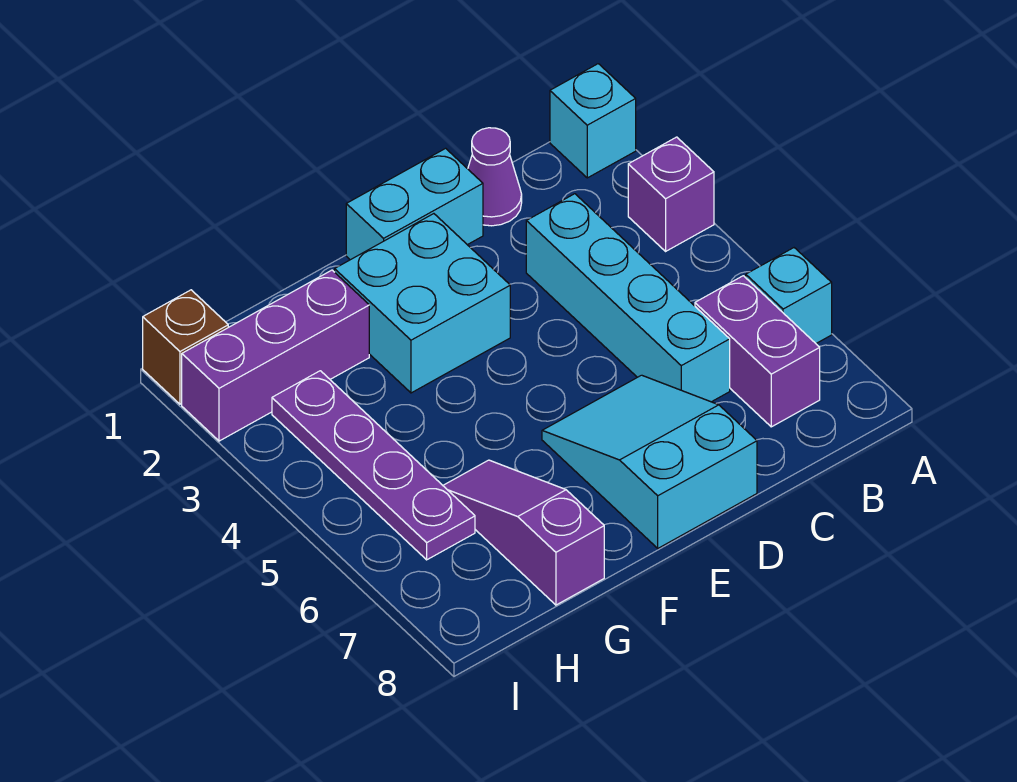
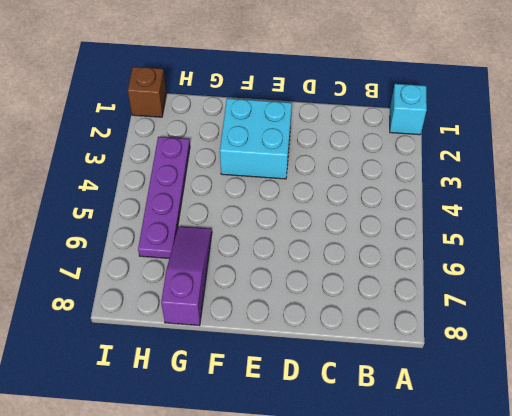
none -> purple brick A3 level 1
none -> cyan brick A6 level 1
none -> purple brick B6:B7 level 1

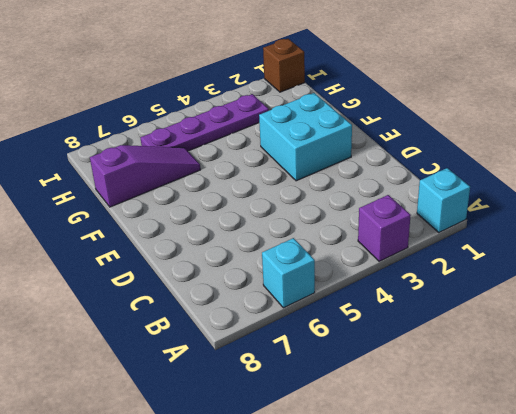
none -> purple brick B6:B7 level 1
none -> purple cone C1 level 1
none -> cyan brick C3:C6 level 1

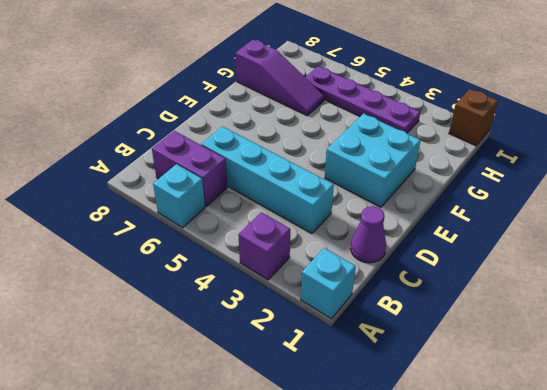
none -> cyan brick D1:E1 level 1
none -> cyan slope D6:E8 level 1 top 8
none -> purple brick G2:I2 level 1

